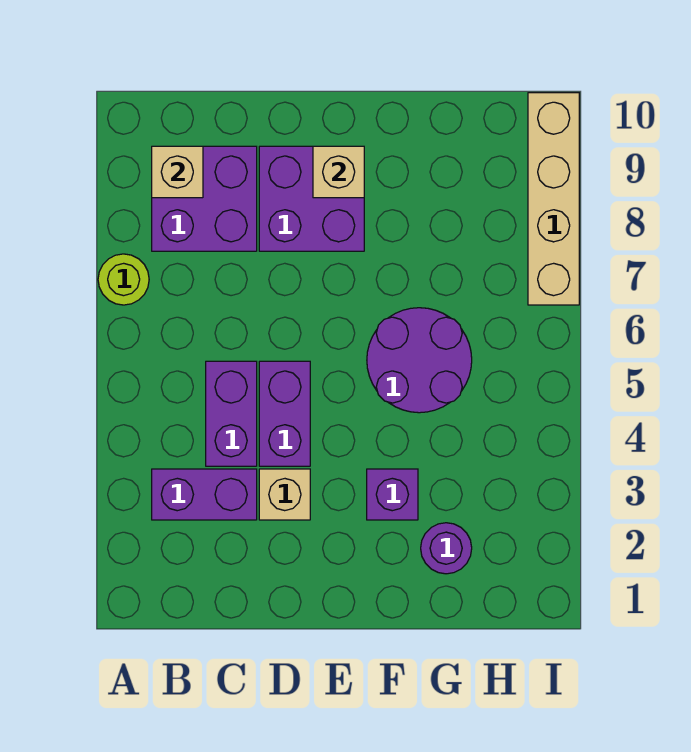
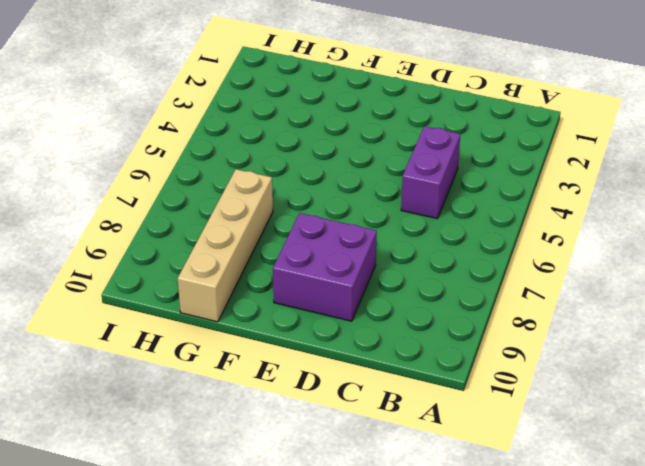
tan brick G7:G10 level 1 -> tan brick I7:I10 level 1
none -> lime round brick A7 level 1
none -> purple brick B3:C3 level 1
none -> purple brick B8:C9 level 1

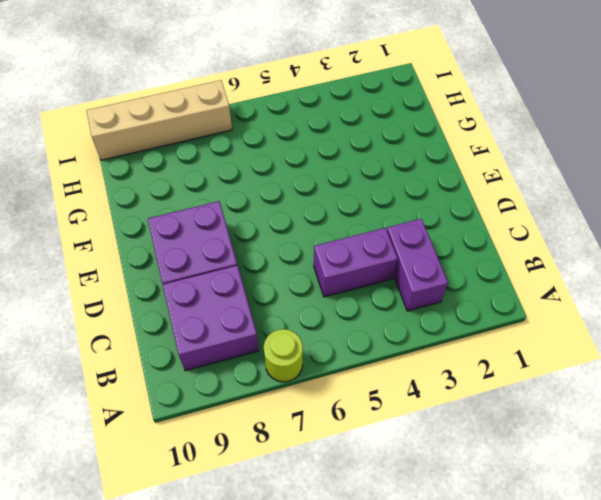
none -> tan brick D3 level 1
none -> purple brick D4:D5 level 1
none -> purple brick F3 level 1

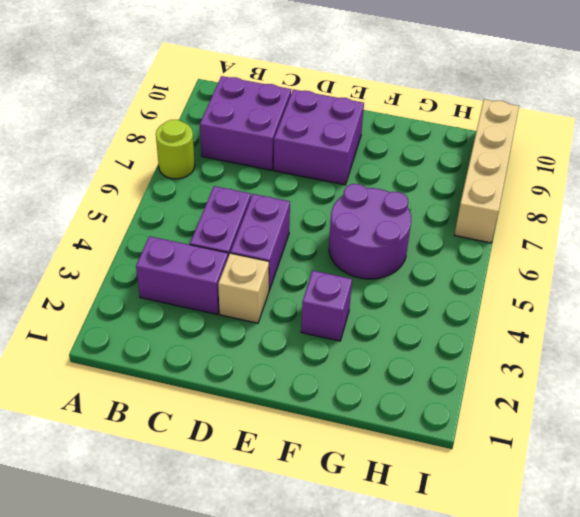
none -> purple round brick G2 level 1
none -> tan brick B9 level 2
none -> tan brick E9 level 2

